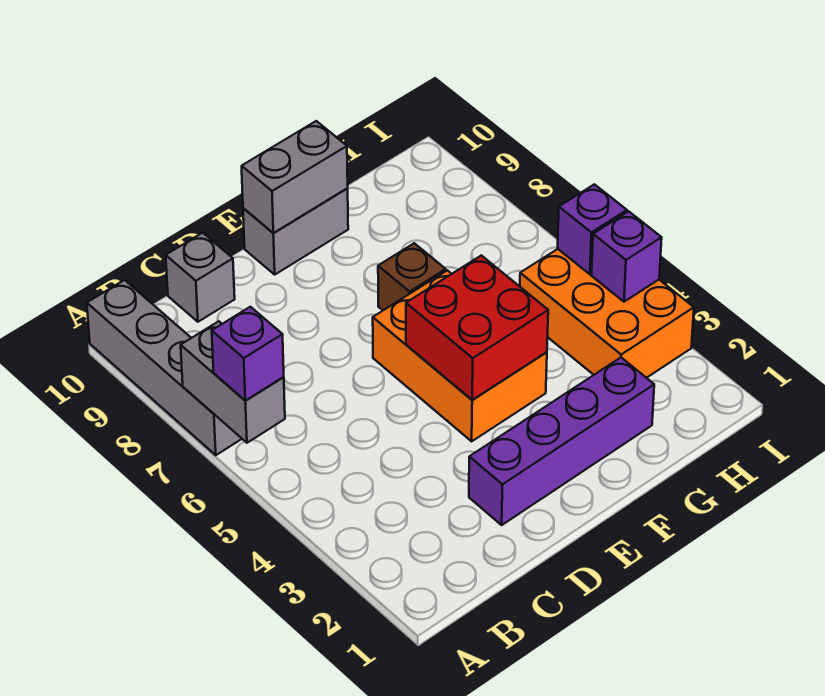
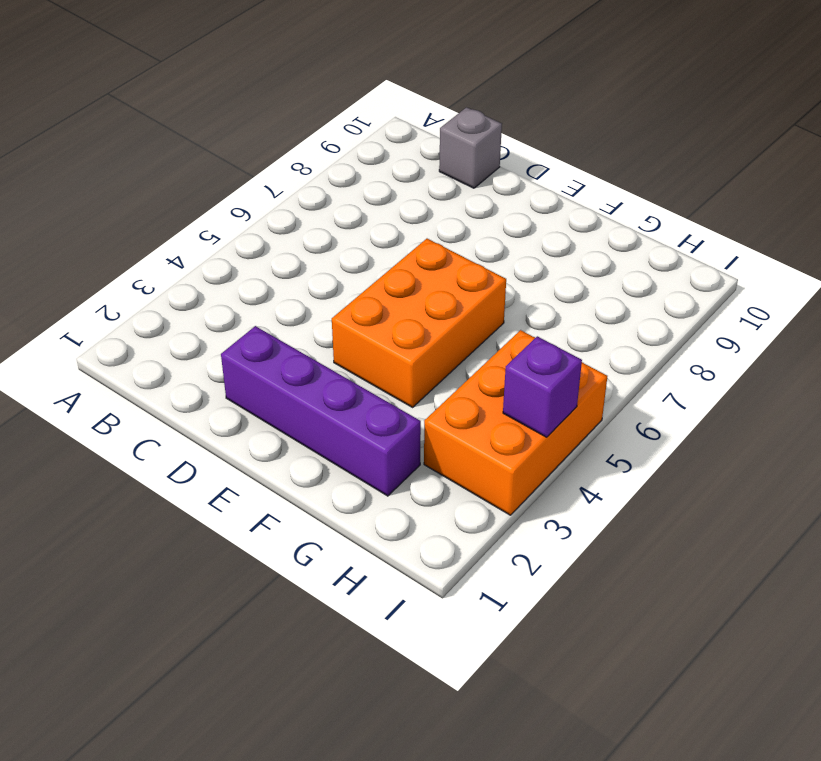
none -> grey brick A7:A10 level 1
none -> grey brick E10:F10 level 1
none -> brown brick F7 level 1

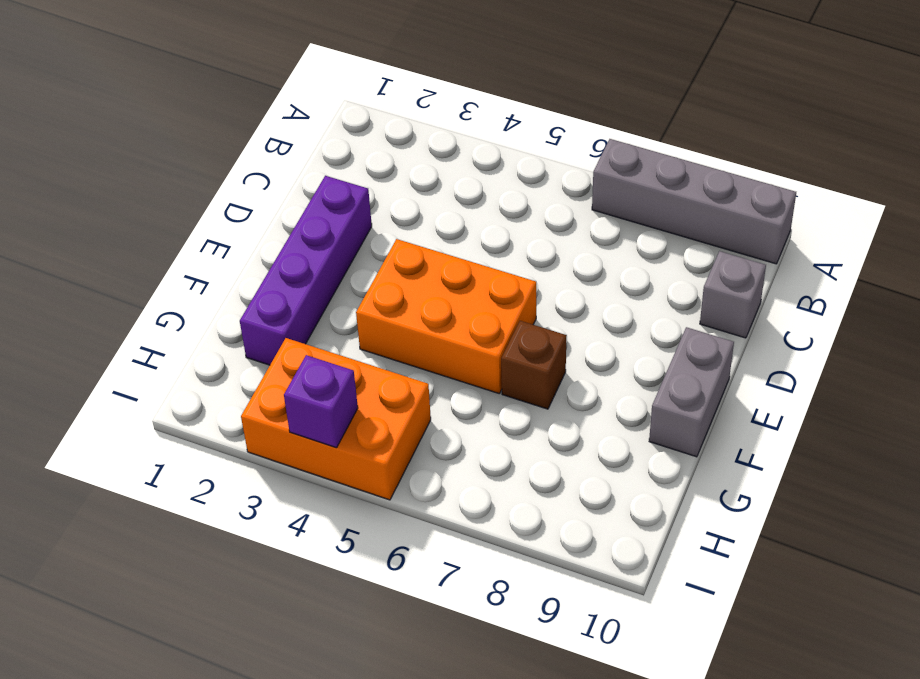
none -> grey brick A6:A7 level 2
none -> red brick E4:F5 level 2
none -> grey brick E10:F10 level 2

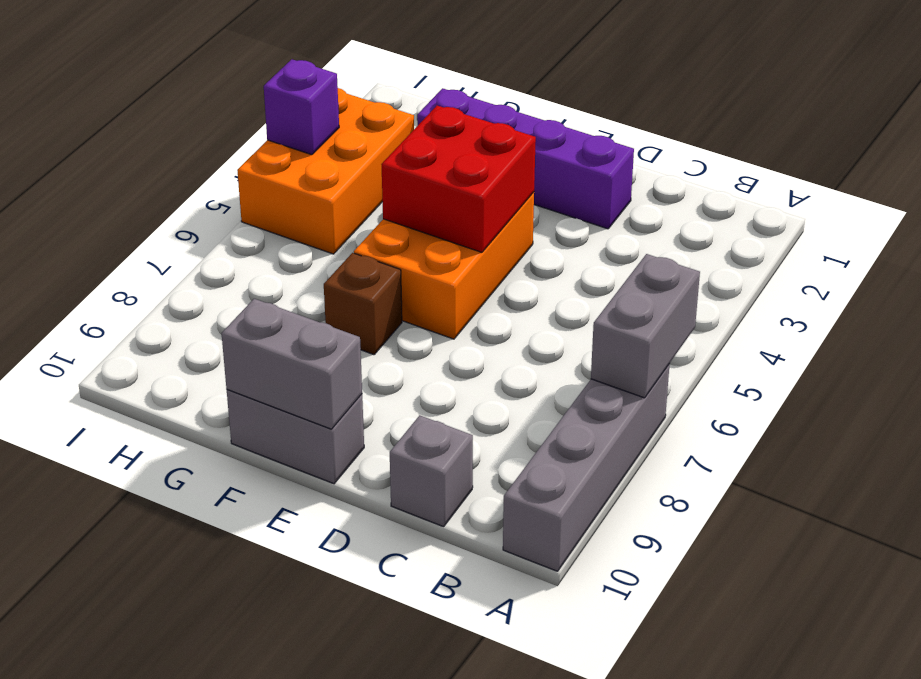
none -> purple brick I5 level 2
none -> purple brick A6 level 3

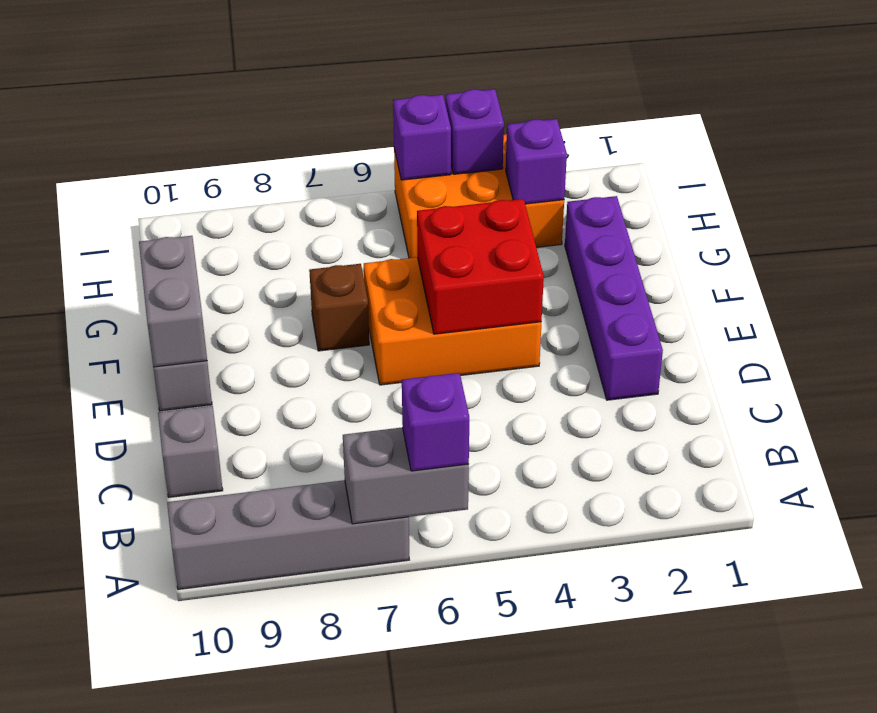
purple brick H3 level 2 -> none

